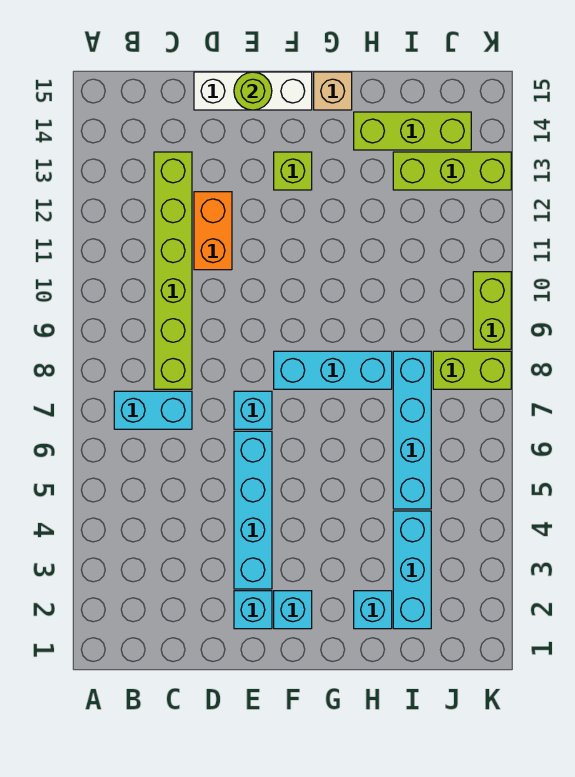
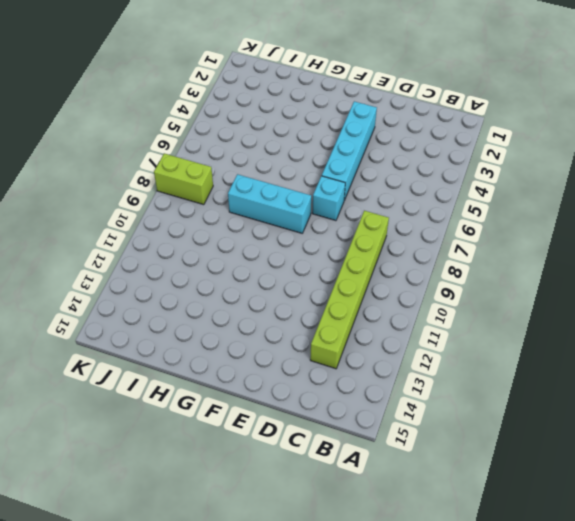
none -> cyan brick B7:C7 level 1
none -> orange brick D11:D12 level 1
none -> white brick D15:F15 level 1

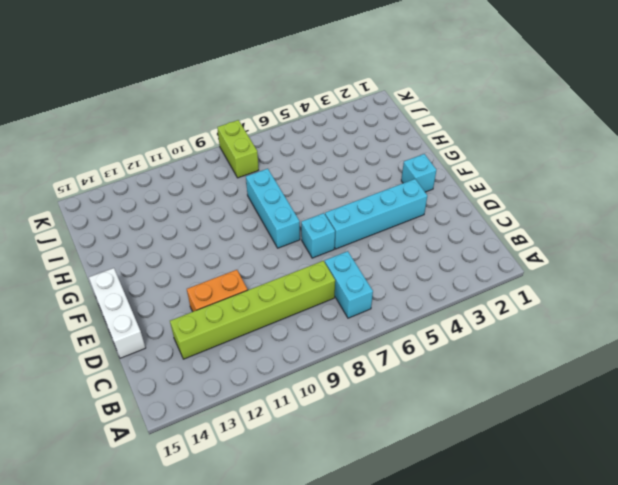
none -> cyan brick E2 level 1
none -> lime brick F13 level 1
none -> tan brick G15 level 1

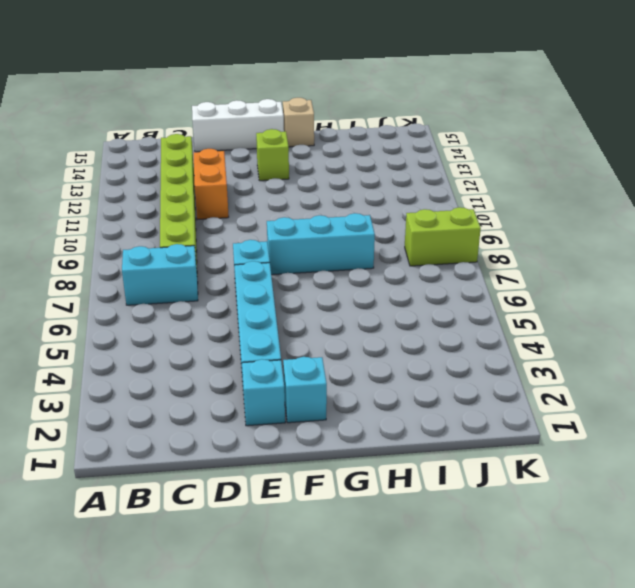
none -> cyan brick H2 level 1
none -> lime brick H14:J14 level 1
none -> cyan brick I2:I4 level 1

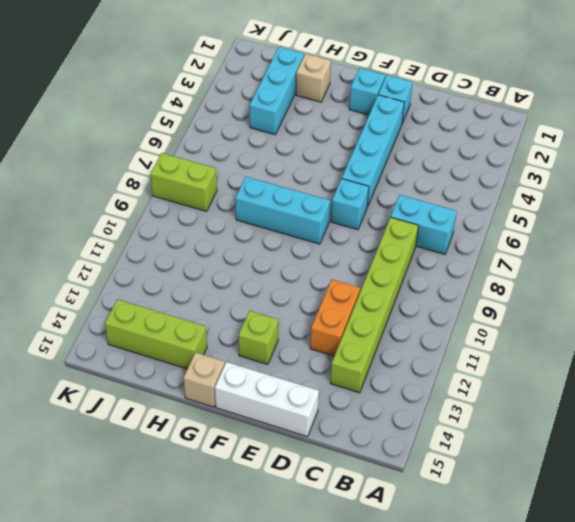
tan brick H2 level 1 -> cyan brick H2 level 1
none -> cyan brick I5:I8 level 1
none -> lime brick I13:K13 level 1
none -> lime brick K9:K10 level 1

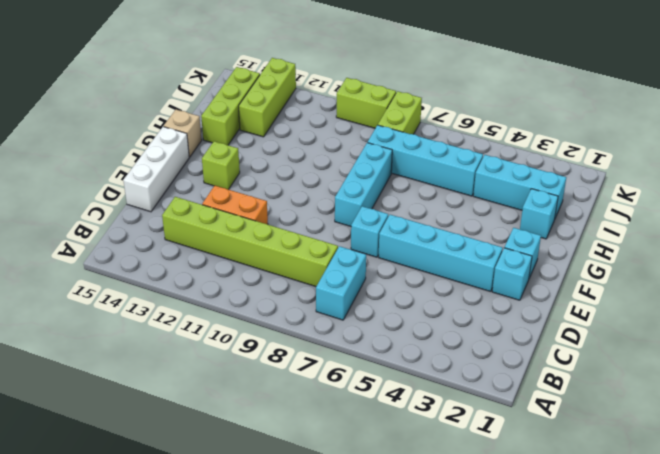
none -> lime round brick E15 level 2

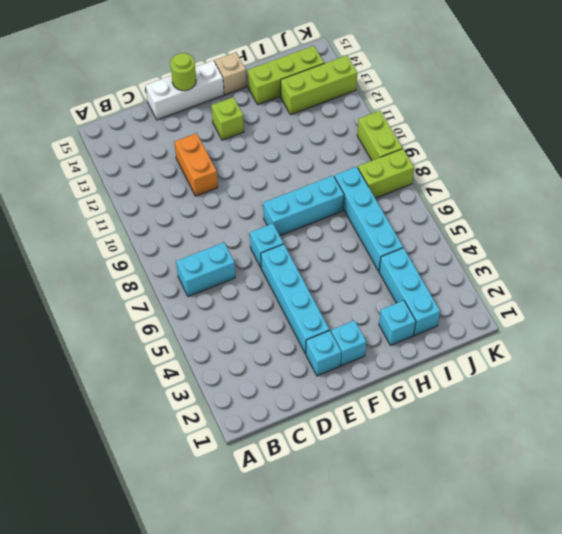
none -> lime brick C8:C13 level 1

